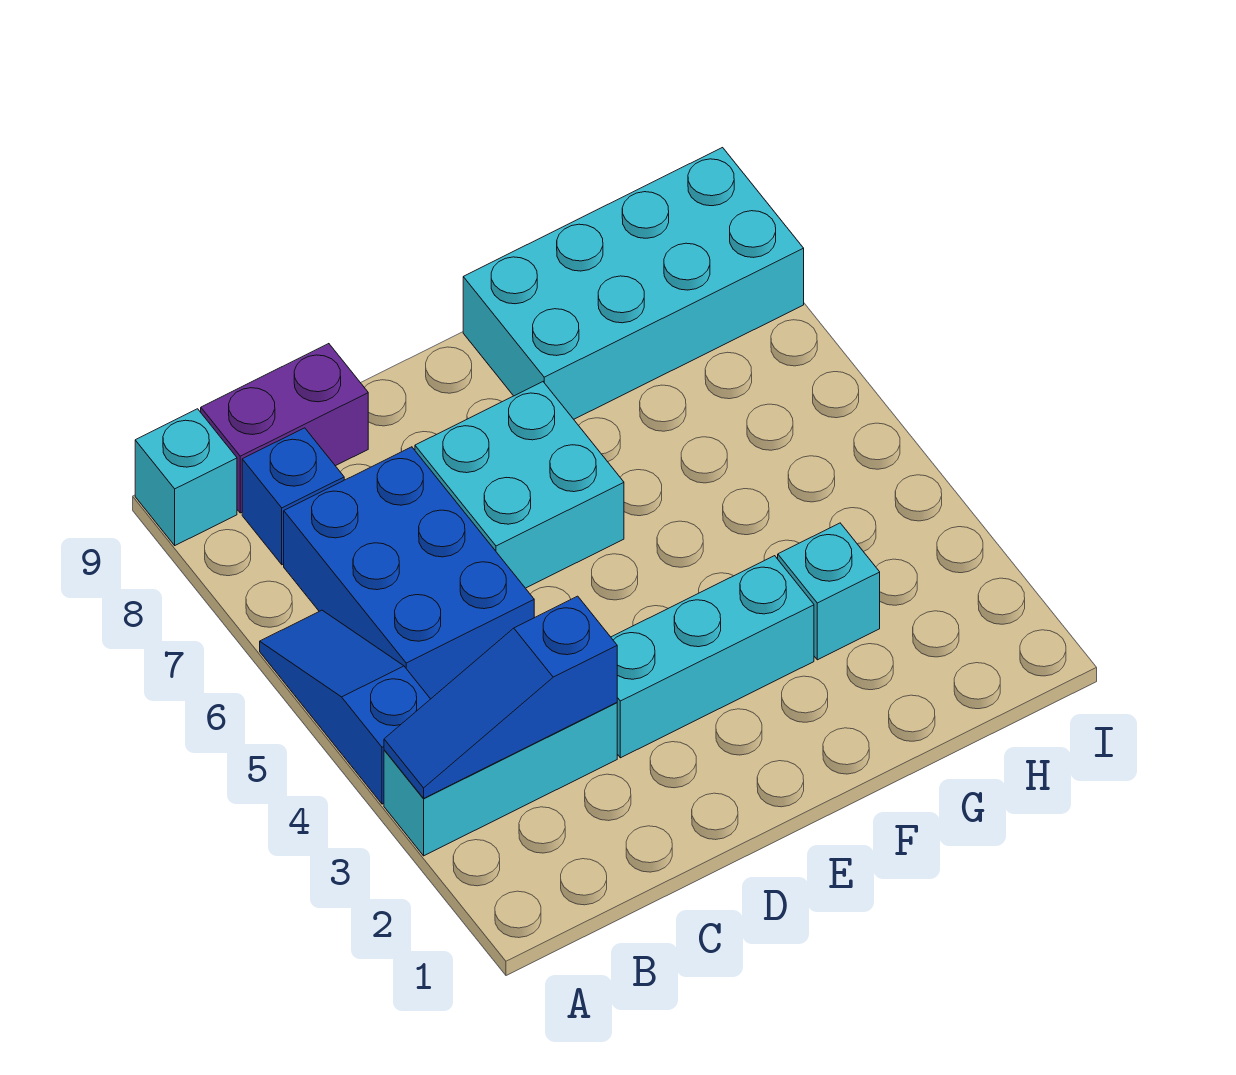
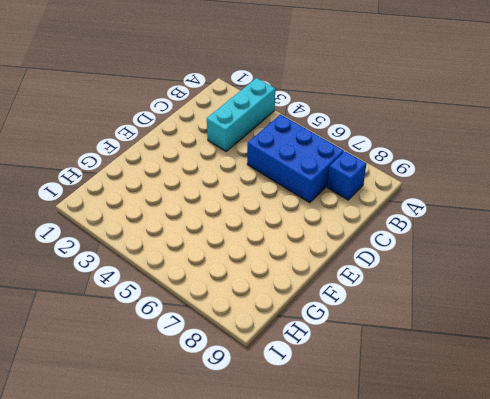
none -> blue slope A4:A6 level 1 top 4
none -> cyan brick A9 level 1

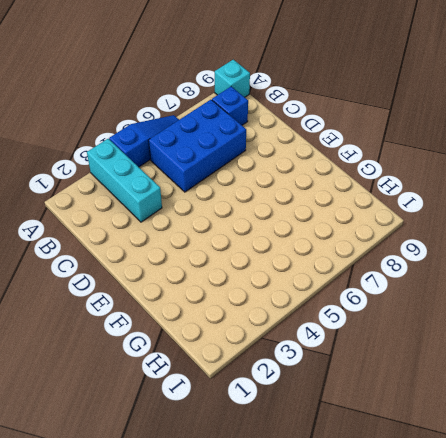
none -> purple brick B9:C9 level 1
none -> cyan brick D3:F3 level 1

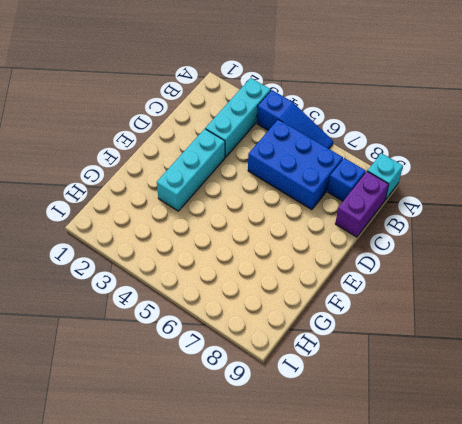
none -> cyan brick D6:E7 level 1
none -> cyan brick F8:I9 level 1

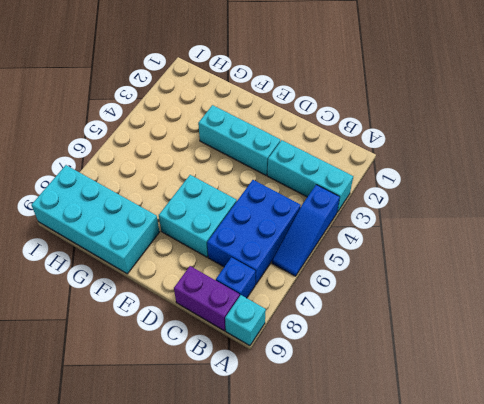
none -> cyan brick G3 level 1
none -> blue slope A3:C3 level 2 top C

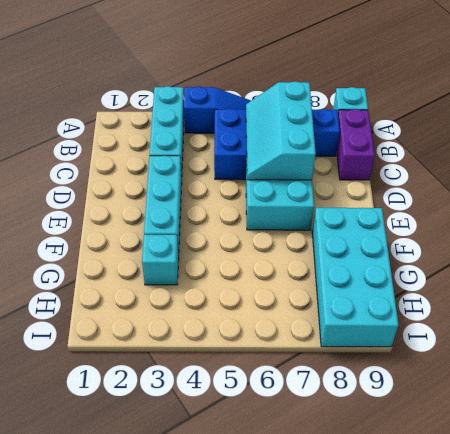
cyan slope B6:D7 level 2 top 7 -> none
none -> blue slope A3:C3 level 2 top C

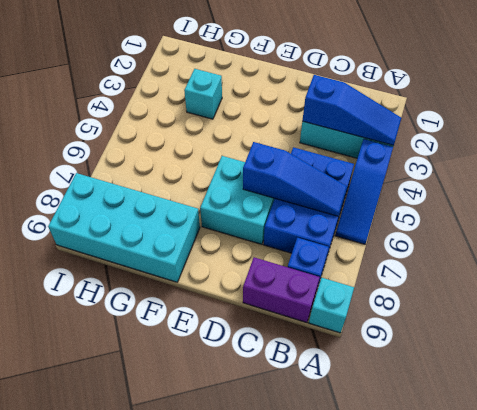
blue slope B6:D6 level 2 top D -> none
none -> cyan brick D3:F3 level 1

